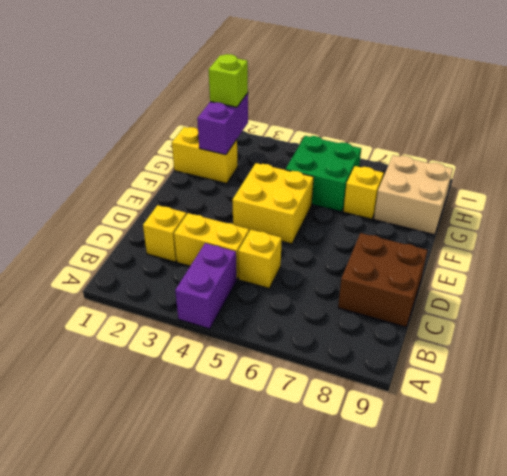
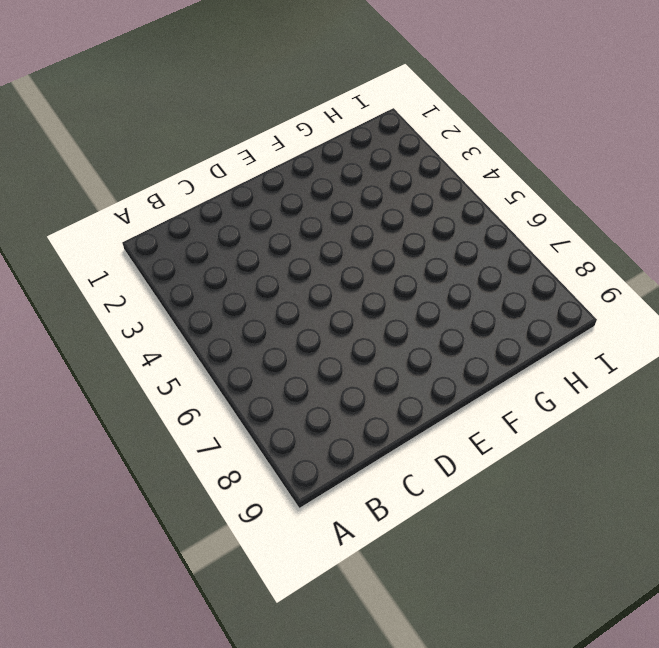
none -> purple brick A4:B4 level 1
none -> yellow brick C2 level 1
none -> yellow brick C3:C4 level 1

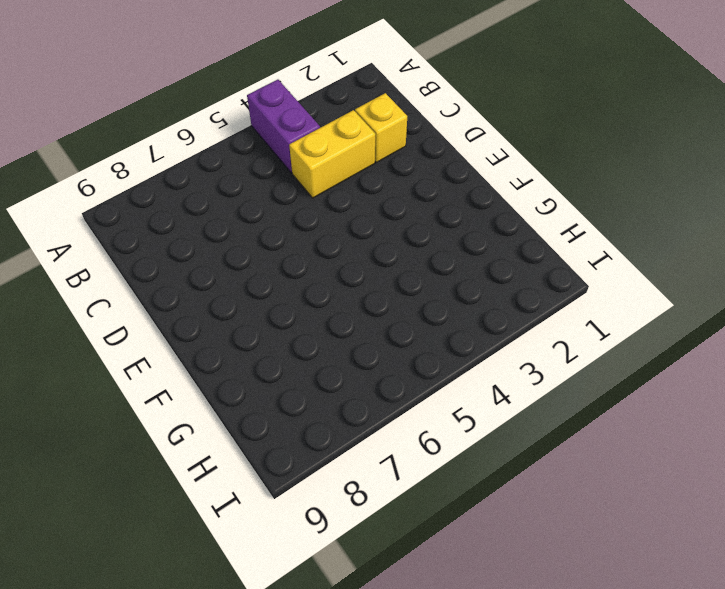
none -> yellow brick C5 level 1
none -> brown brick C8:D9 level 1
none -> yellow brick E4:F5 level 1

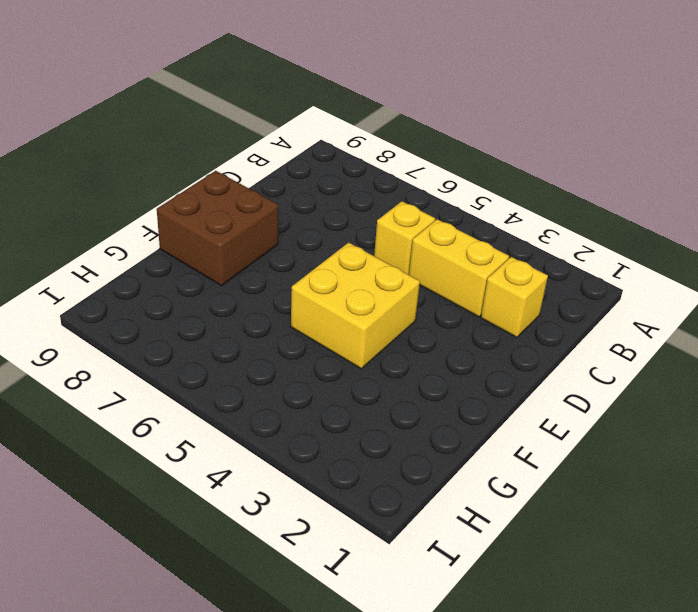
brown brick E8:F9 level 1 -> brown brick C8:D9 level 1
none -> purple brick A4:B4 level 1
none -> yellow brick G1:G2 level 1
none -> green brick G5:H6 level 1

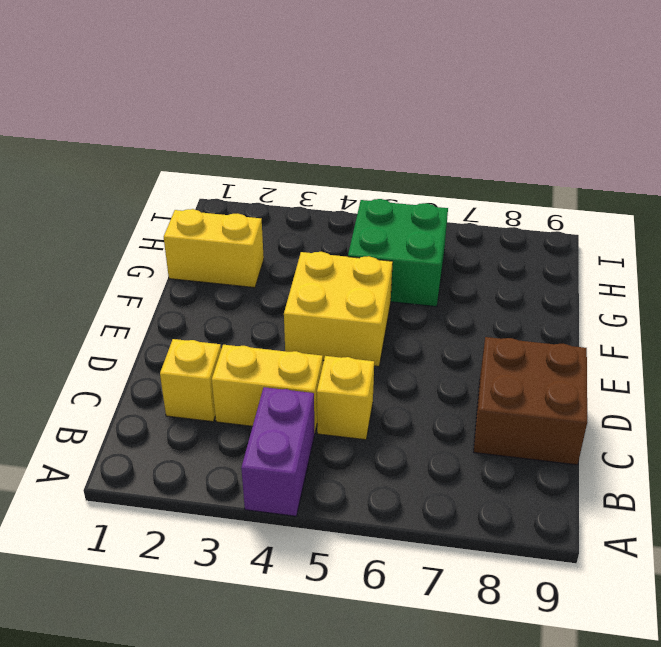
none -> yellow brick G7 level 1
none -> tan brick G8:H9 level 1
none -> purple brick G2:H2 level 2

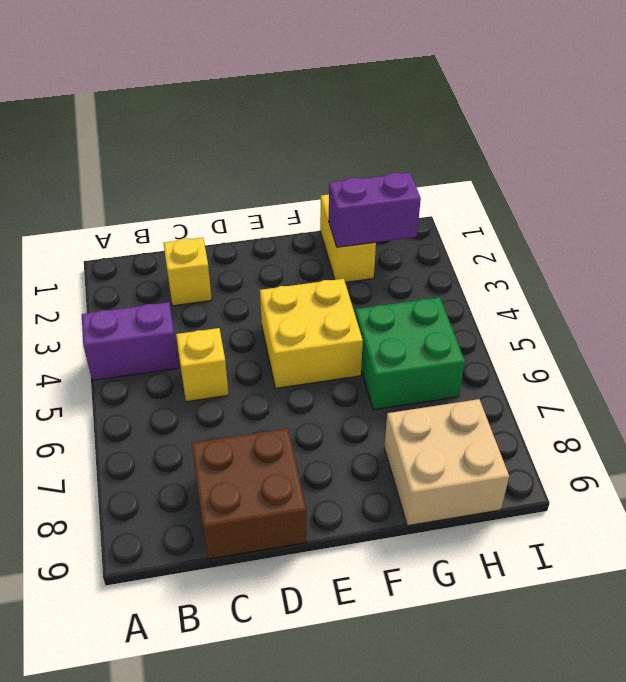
none -> yellow brick C3:C4 level 1
none -> yellow brick G7 level 1
none -> lime brick H2 level 3

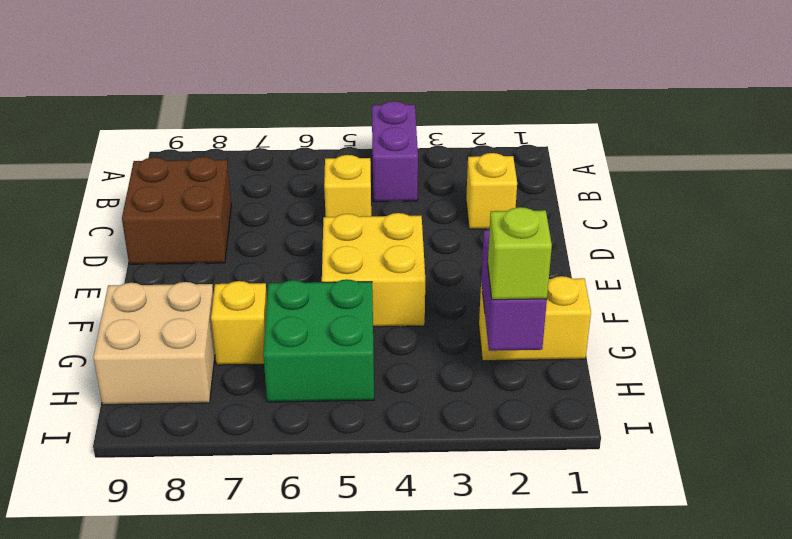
none -> yellow brick C3:C4 level 1

